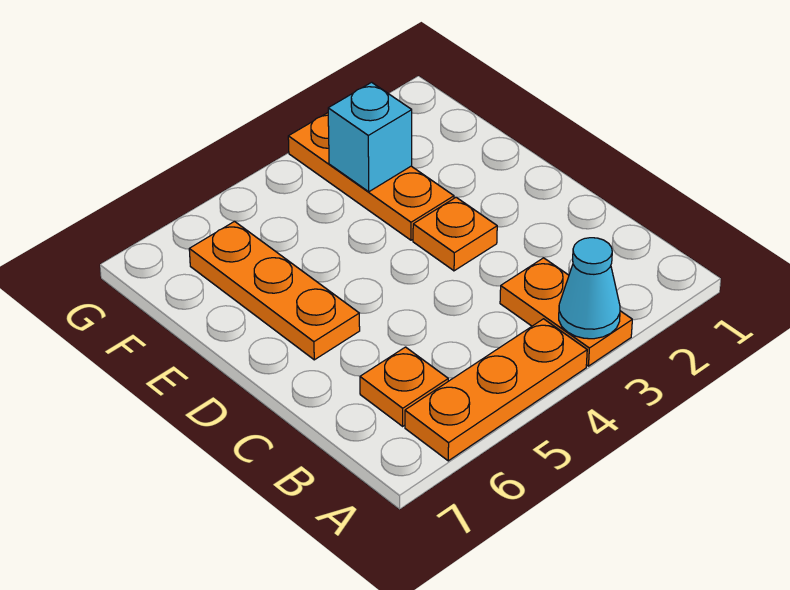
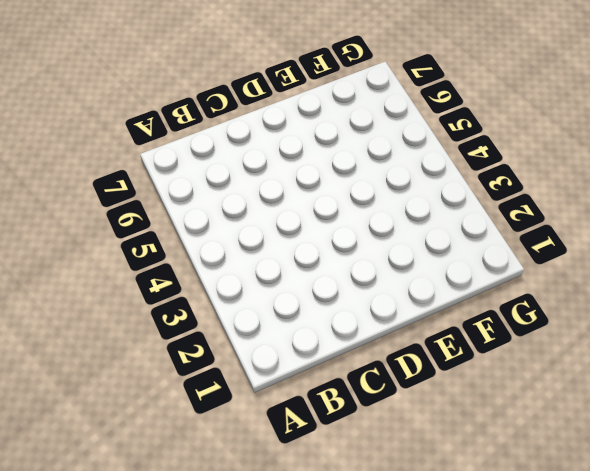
none -> orange plate A3:B3 level 1
none -> orange plate A4:A6 level 1

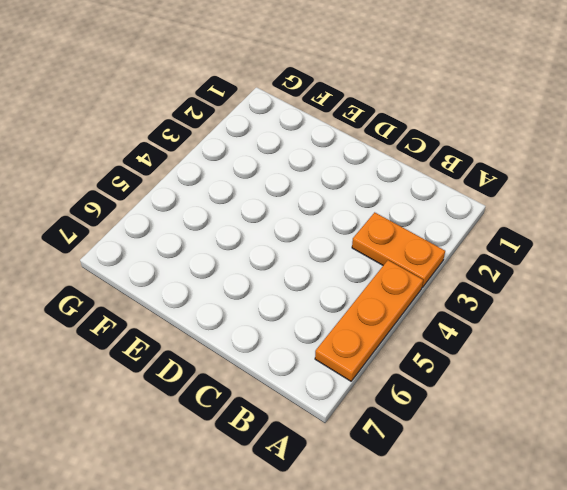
none -> orange plate B6 level 1
none -> orange plate D3 level 1

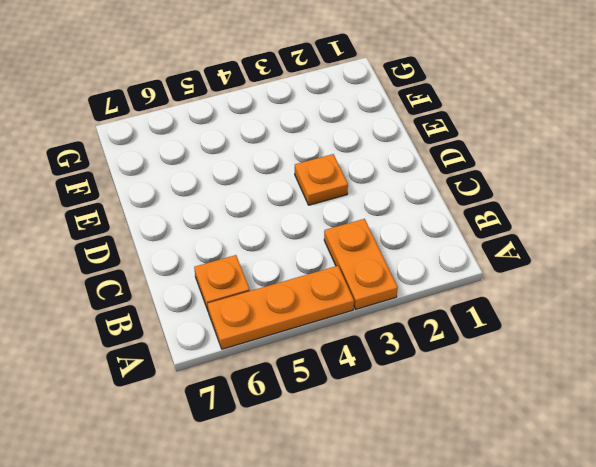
none -> orange plate D6:F6 level 1
none -> orange plate E3:G3 level 1

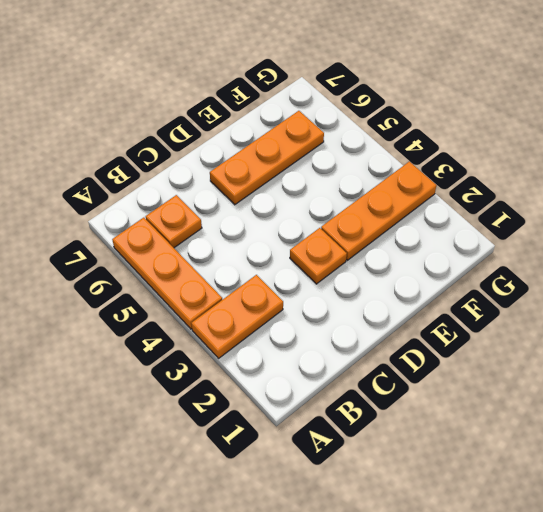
none -> cyan cone A3 level 2
none -> cyan brick F3 level 2

